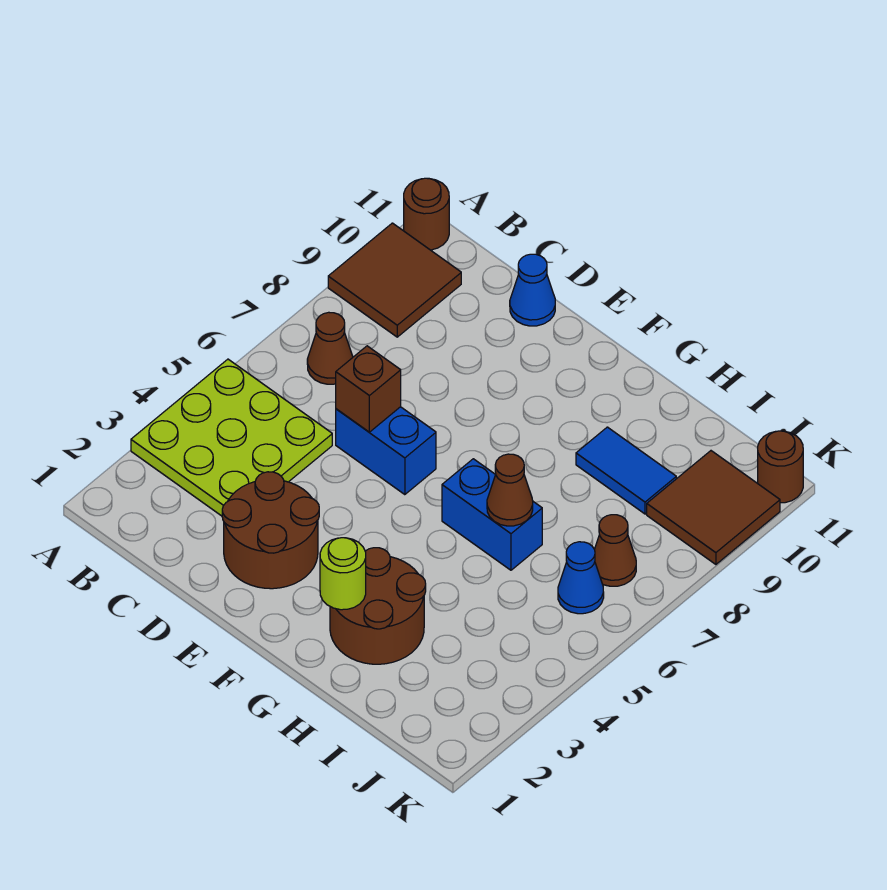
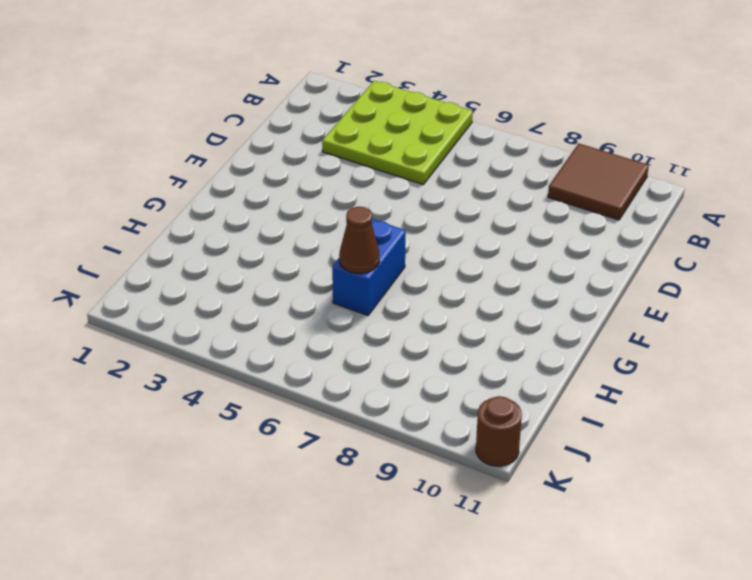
none -> brown round brick A11 level 1
none -> brown cone B7 level 1
none -> brown round brick D2:E3 level 1

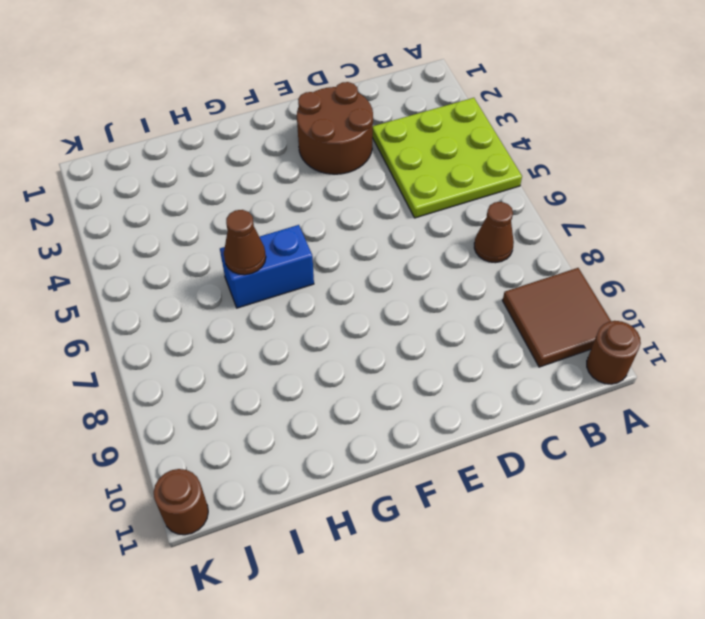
none -> blue brick D6:E6 level 1
none -> blue cone D11 level 1
none -> brown round brick G2:H3 level 1

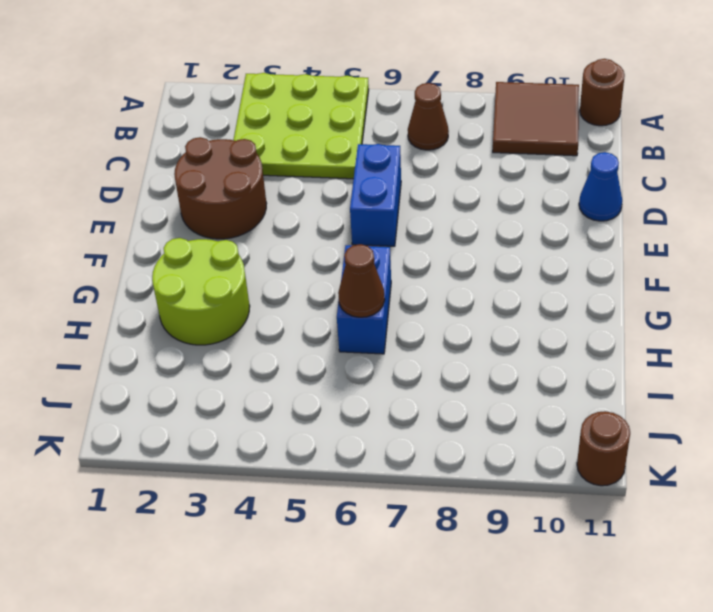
lime round brick G2:H3 level 1 -> brown round brick G2:H3 level 1
none -> blue tile H9:I9 level 1
none -> blue cone J6 level 1
none -> brown cone J7 level 1

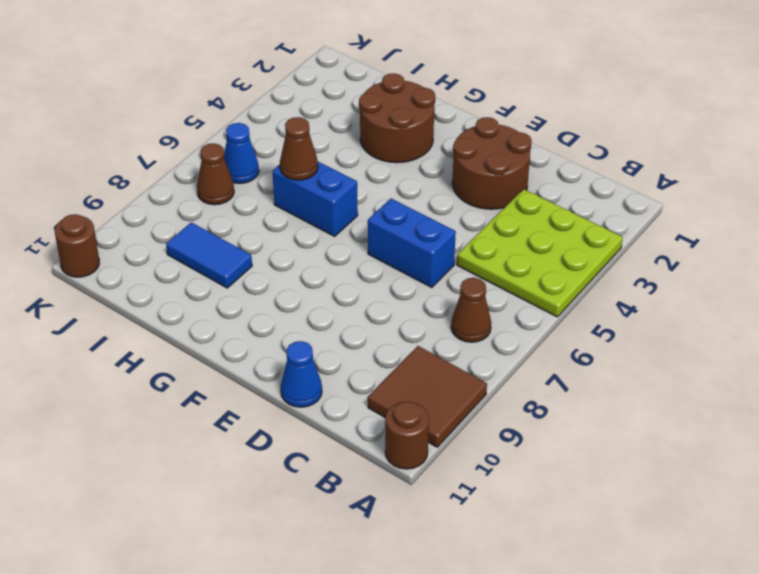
none -> brown tile J9:K10 level 1
none -> brown brick D6 level 2
none -> lime round brick G2 level 2

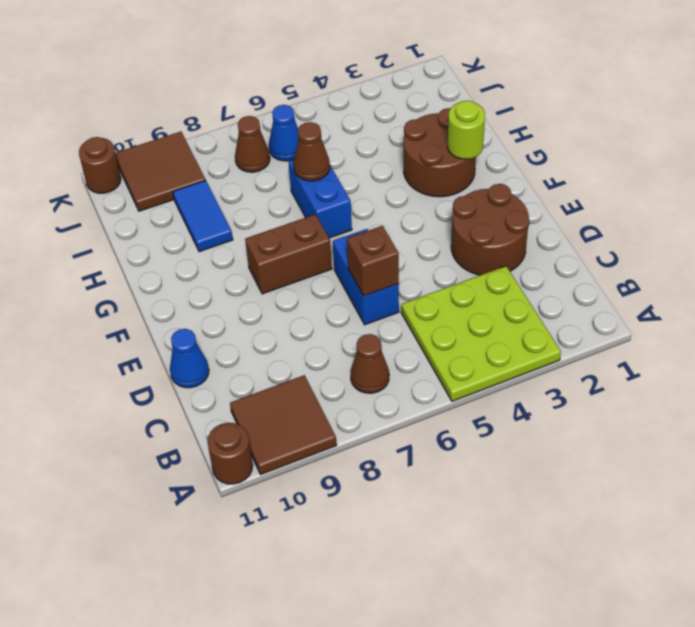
brown brick F7:F8 level 1 -> none

